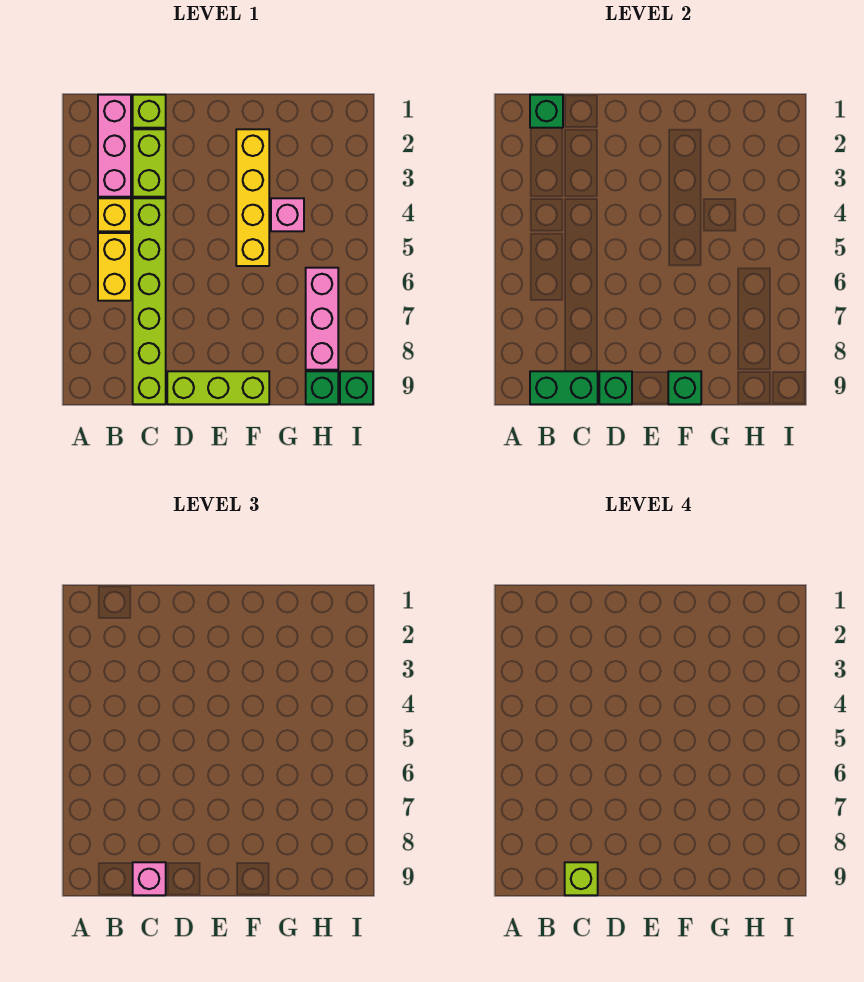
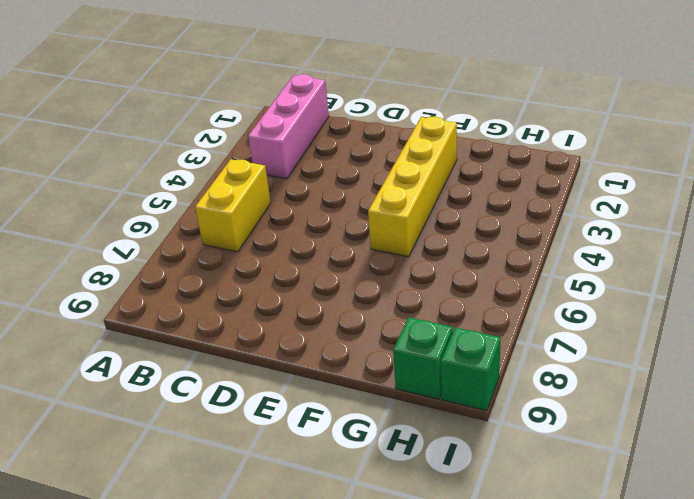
none -> yellow brick B4 level 1
none -> lime brick C1 level 1
none -> lime brick C2:C3 level 1

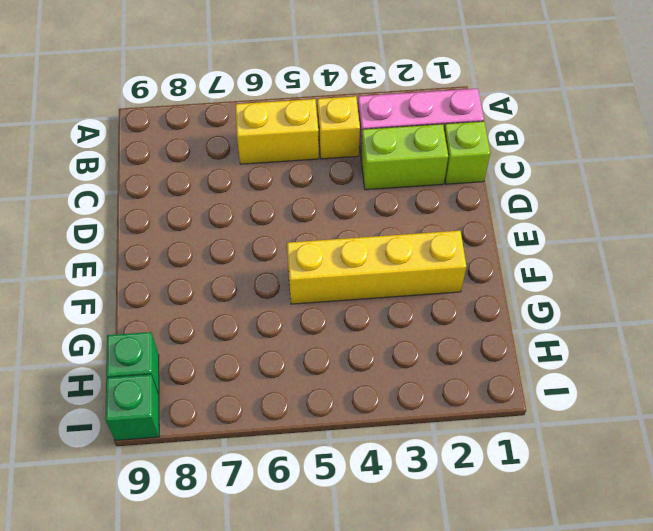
none -> lime brick C4:C9 level 1
none -> lime brick D9:F9 level 1
none -> pink brick G4 level 1

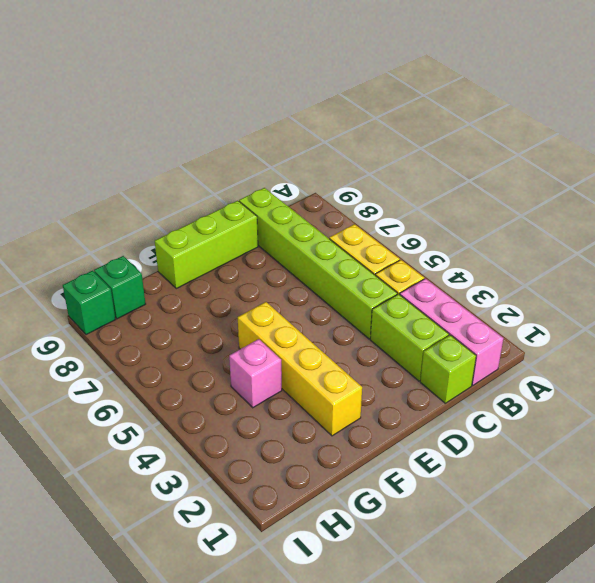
none -> pink brick H6:H8 level 1
none -> green brick B1 level 2
none -> green brick B9:C9 level 2

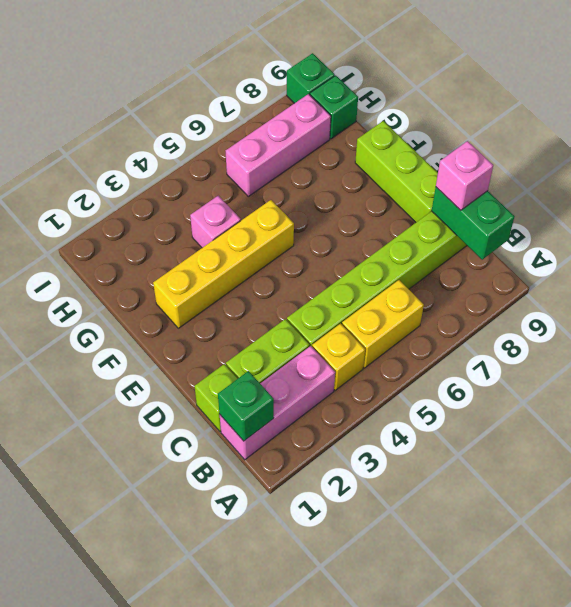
none -> green brick D9 level 2
none -> green brick F9 level 2
none -> lime brick C9 level 4

